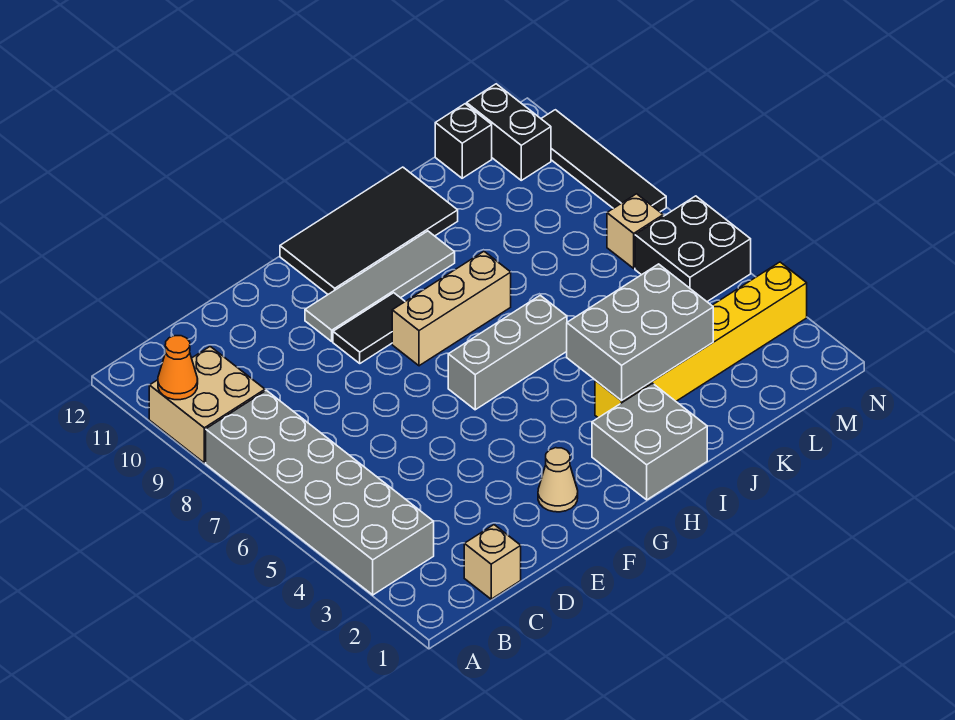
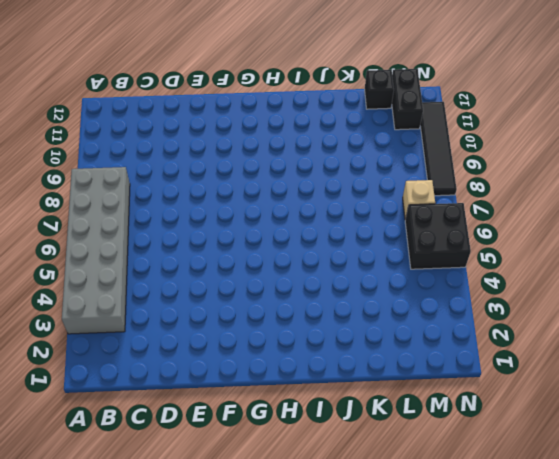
none -> tan brick A9:B10 level 1
none -> tan brick C1 level 1
none -> tan cone F2 level 1

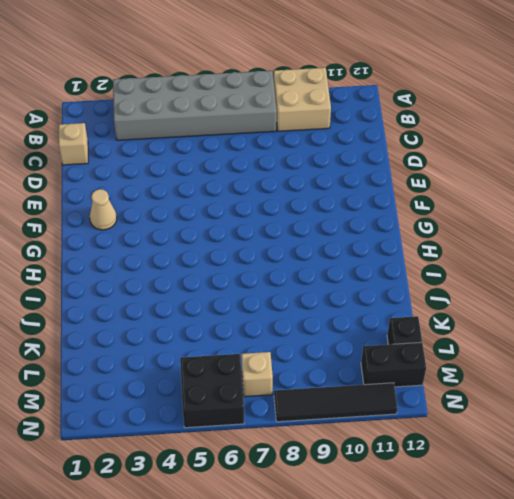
none -> black tile F9:G9 level 1
none -> grey tile F10:I10 level 1
none -> grey brick G6:I6 level 1

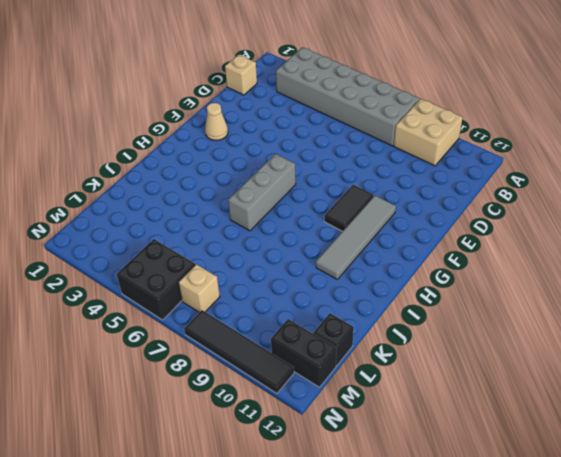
none -> tan brick G8:I8 level 1
none -> black tile G11:J12 level 1
none -> grey brick H1:I2 level 1

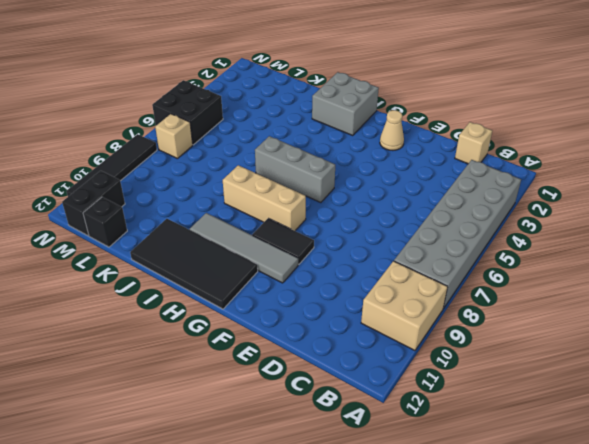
none -> yellow brick I3:N3 level 1
none -> orange cone A10 level 2
none -> grey brick I3:K4 level 2

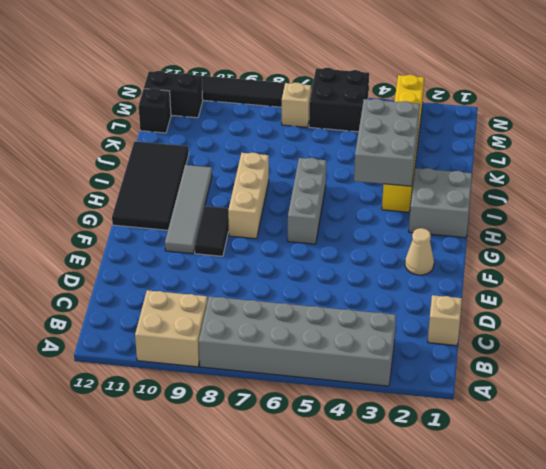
none -> orange cone A10 level 2

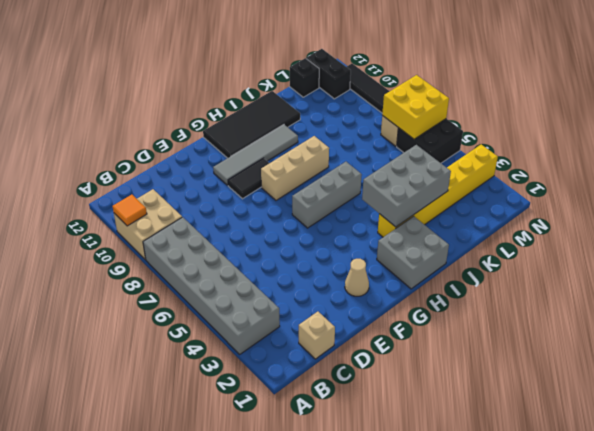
orange tile A10 level 2 -> orange cone A10 level 2
yellow brick M6:N7 level 2 -> none

